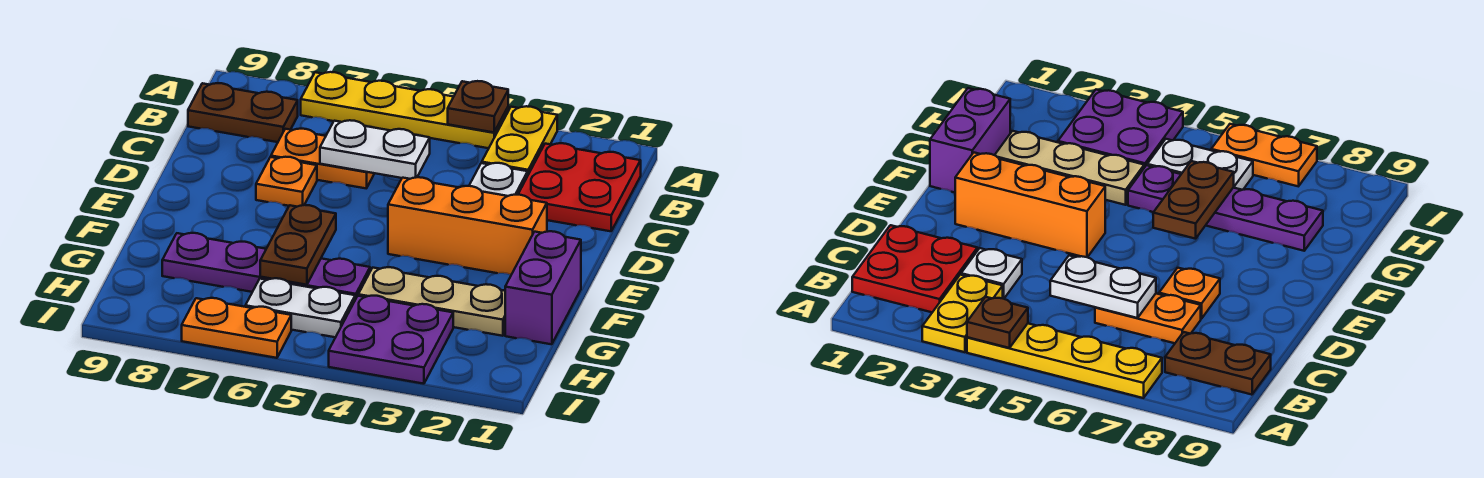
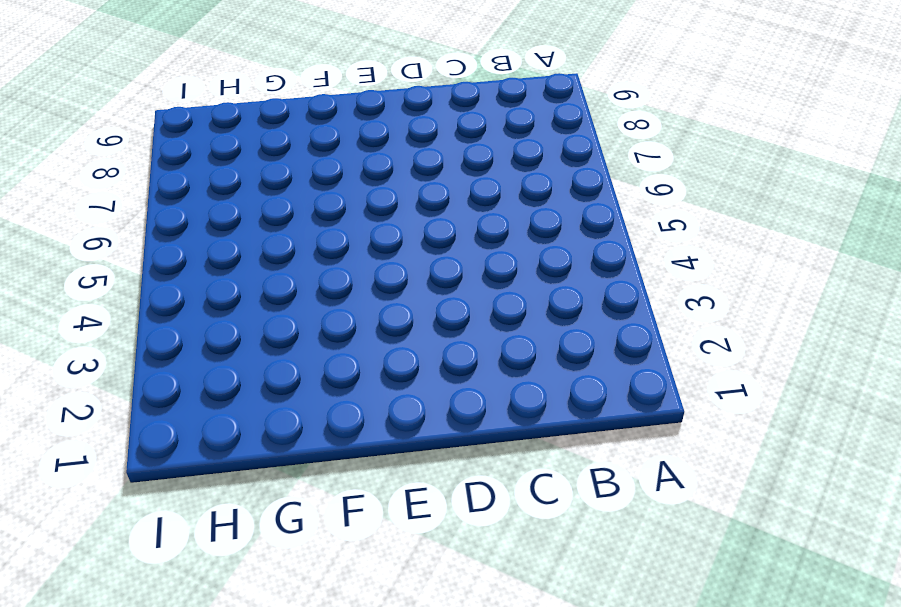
none -> yellow plate A3:B3 level 1
none -> yellow plate A4:A7 level 1
none -> red plate B1:C2 level 1

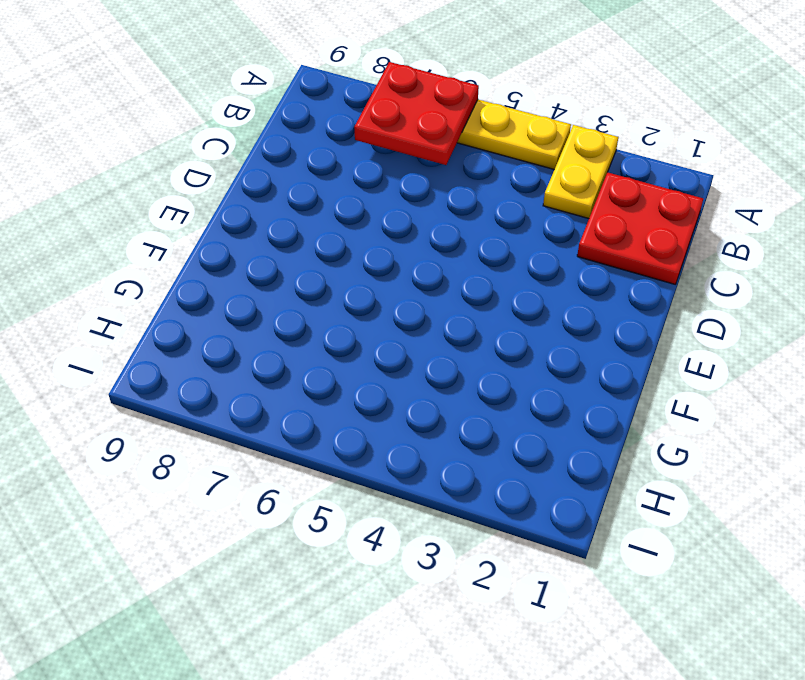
red plate A6:B7 level 2 -> none
none -> brown plate B8:B9 level 1
none -> white plate C3 level 1
none -> orange plate C6:C7 level 1

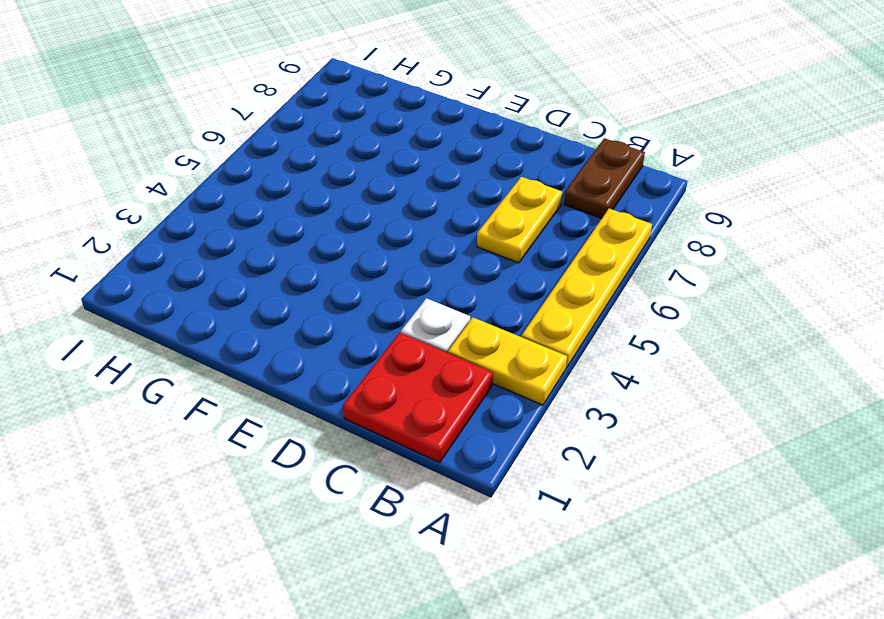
yellow plate C6:C7 level 1 -> orange plate C6:C7 level 1
none -> orange plate D7 level 1
none -> orange brick E2:E4 level 1
none -> purple brick F1:G1 level 1

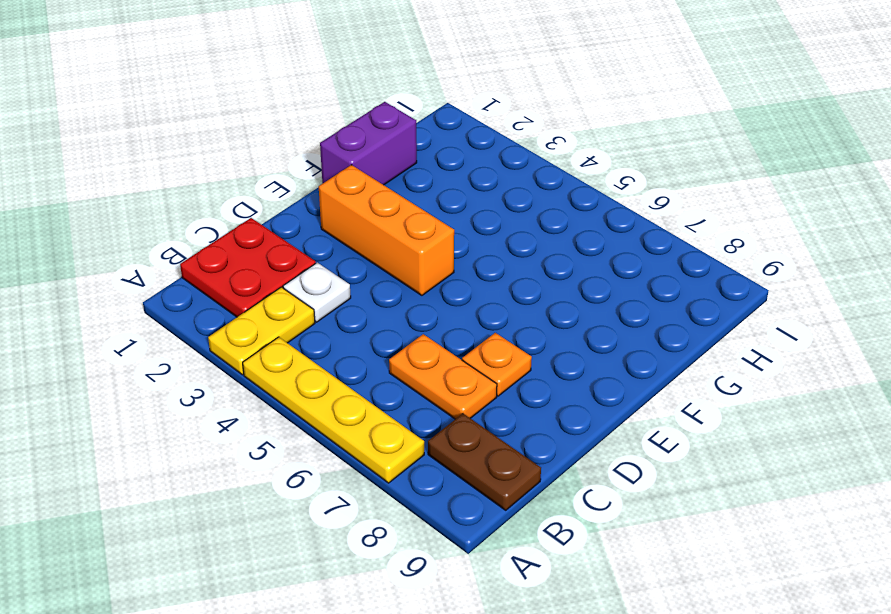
none -> tan plate G2:G4 level 1
none -> purple plate G5:G8 level 1
none -> purple plate H3:I4 level 1

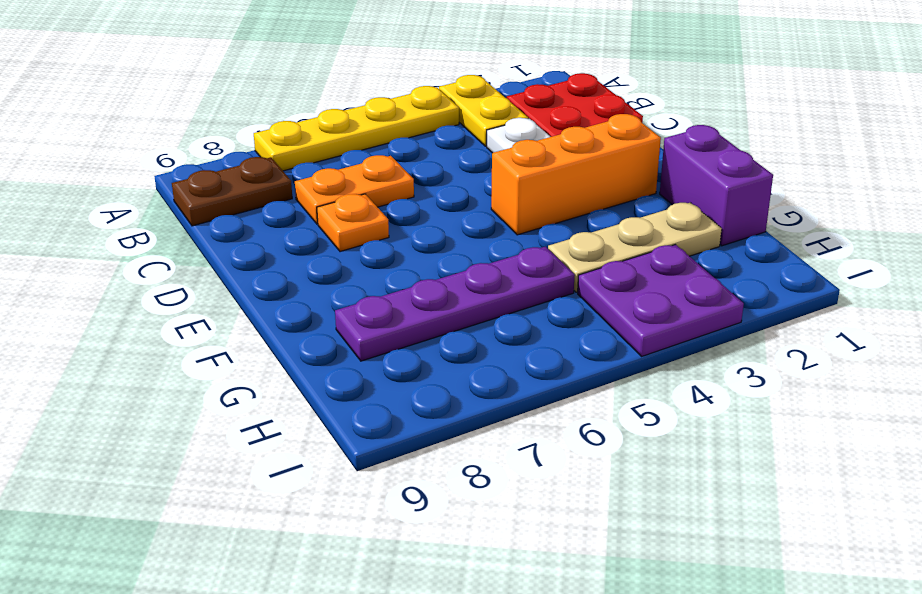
none -> white plate H5:H6 level 1
none -> orange plate I6:I7 level 1
none -> brown plate A4 level 2

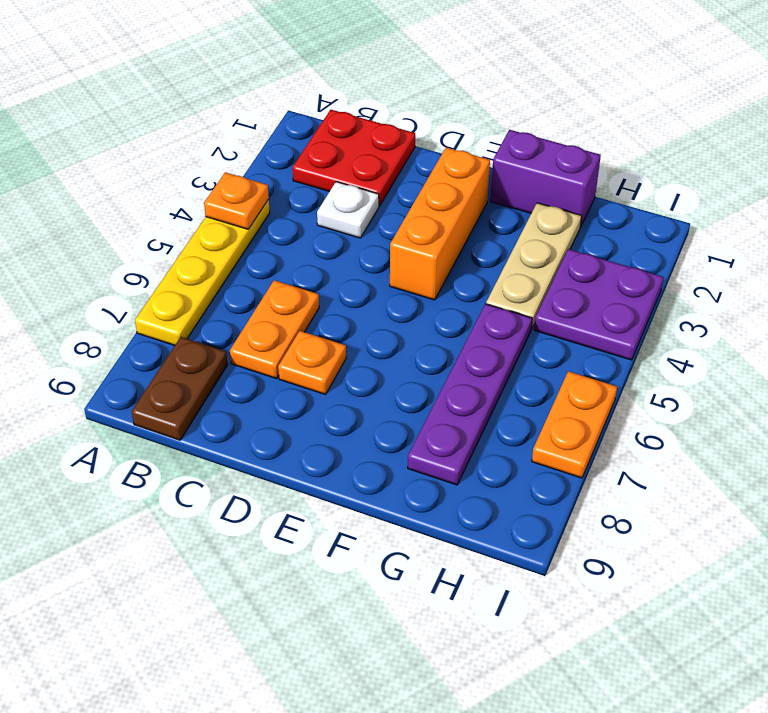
orange plate A4 level 2 -> brown plate A4 level 2
none -> yellow plate A3:B3 level 1
none -> white plate H5:H6 level 1
none -> white plate C5:C6 level 2

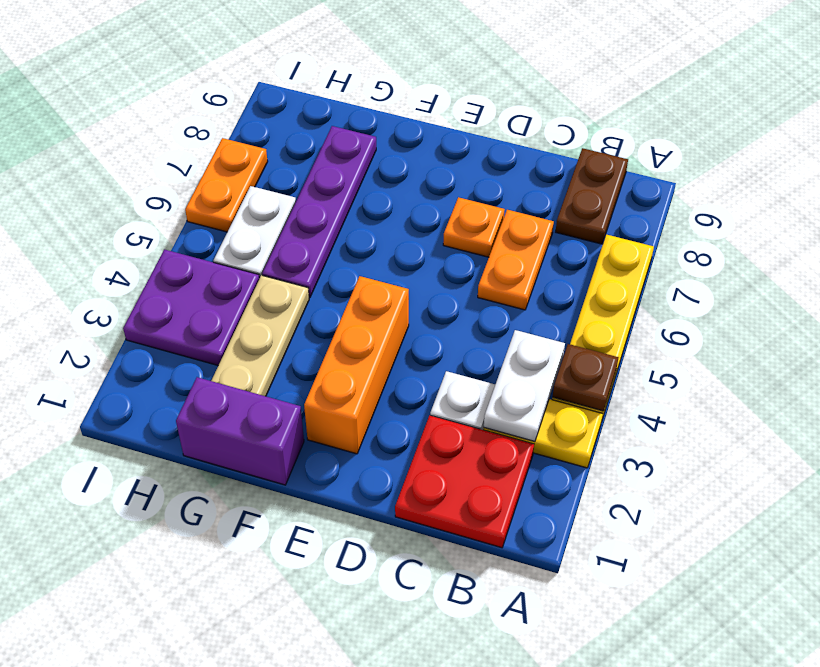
white plate B3:B4 level 2 -> white plate C5:C6 level 2
none -> brown plate F6:G6 level 2

